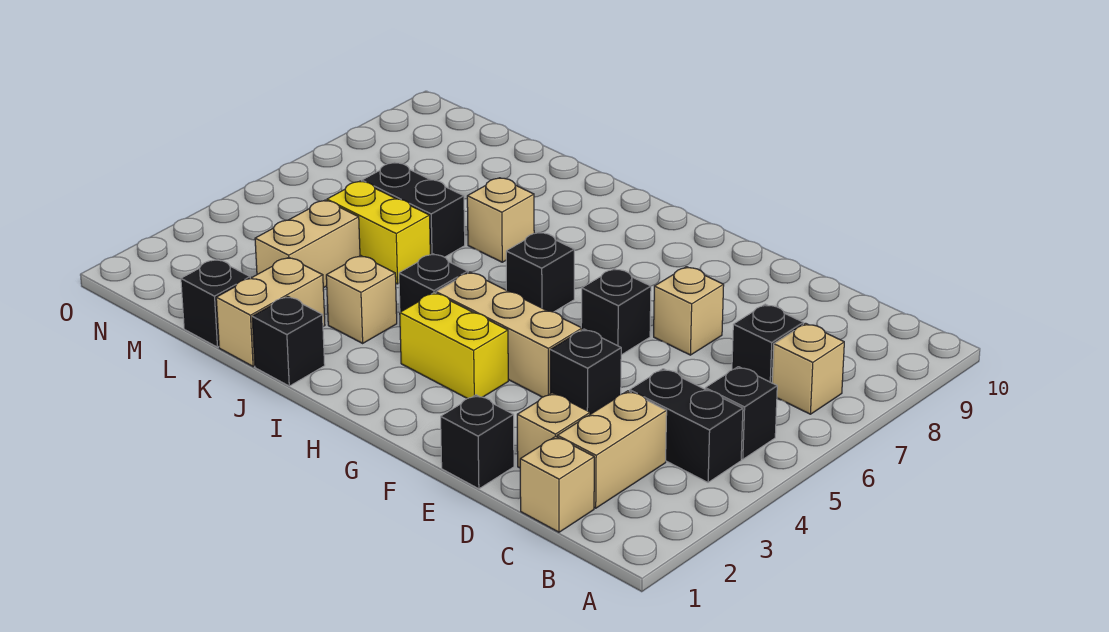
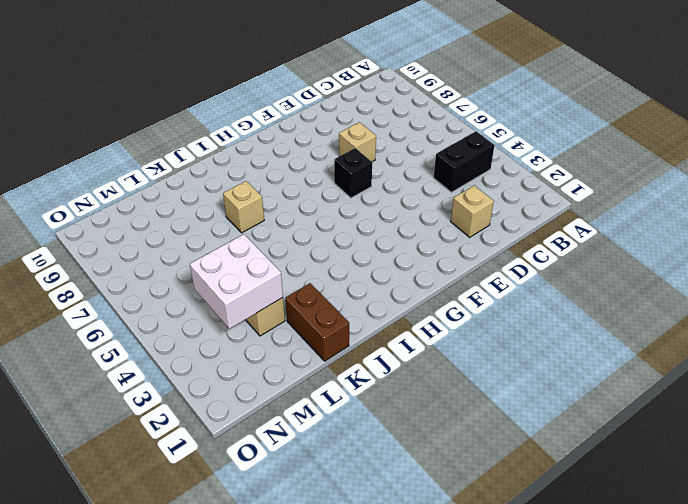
brown brick K1:K2 level 1 -> tan brick K1:K2 level 1
white brick L3:M4 level 2 -> none
none -> black brick B5 level 1
none -> tan brick B7 level 1
none -> tan brick C1 level 1

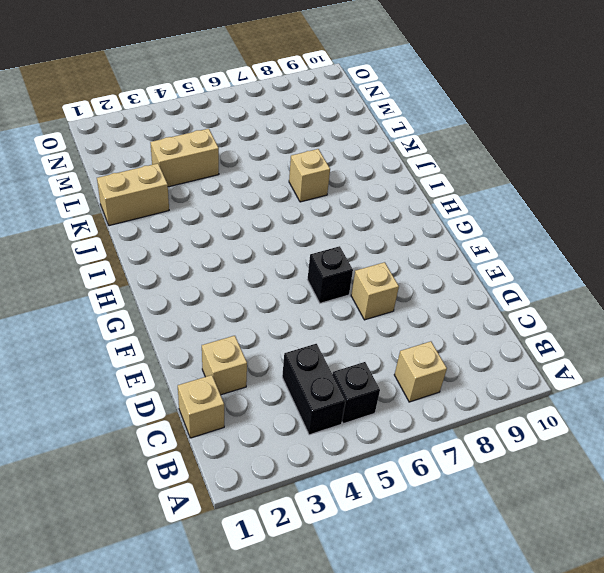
none -> tan brick C2:C3 level 1
none -> black brick C7 level 1
none -> black brick E1 level 1

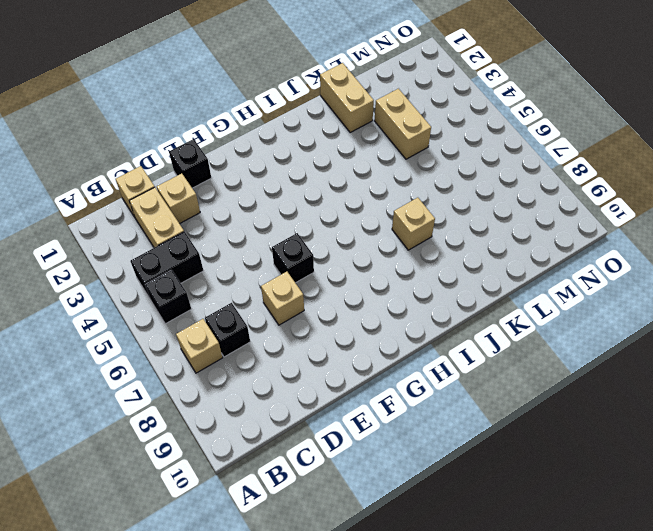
none -> black brick E4 level 1
none -> tan brick F4:H4 level 1
none -> yellow brick G3:H3 level 1

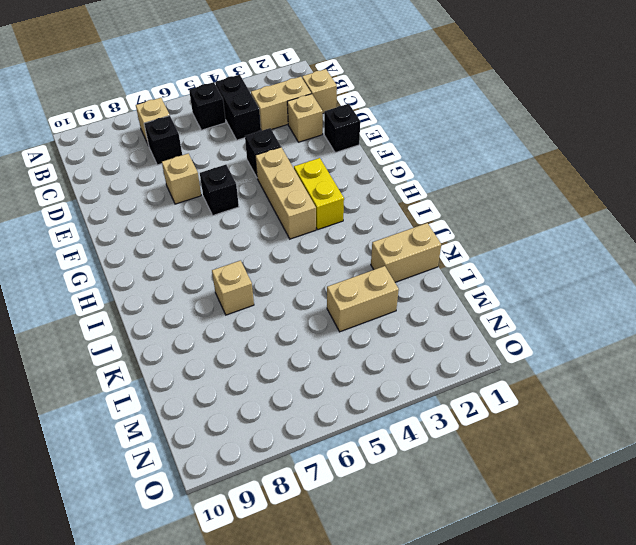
none -> black brick H6 level 1
none -> black brick I4 level 1
none -> black brick J1 level 1

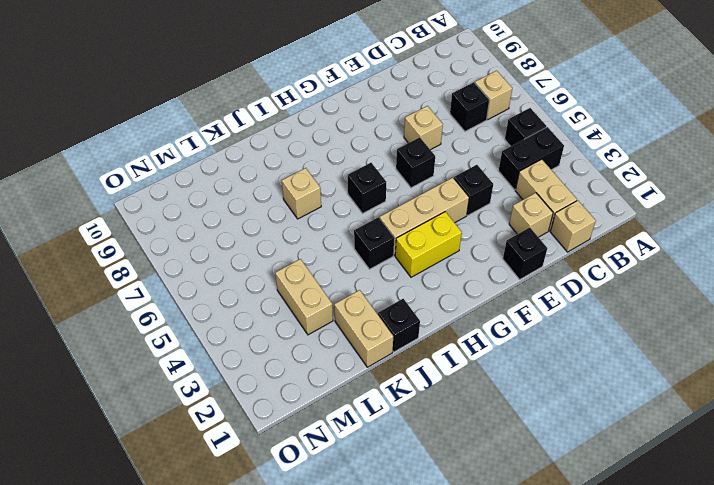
none -> tan brick J3 level 1
none -> yellow brick K5:L5 level 1
none -> black brick K6:L6 level 1

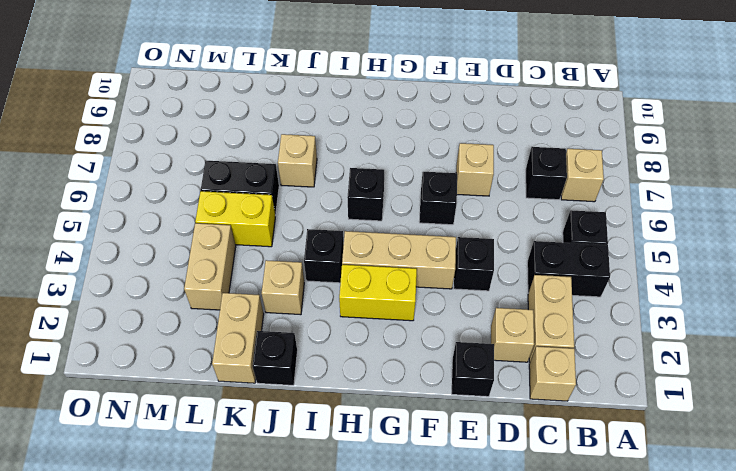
none -> black brick L1 level 1

